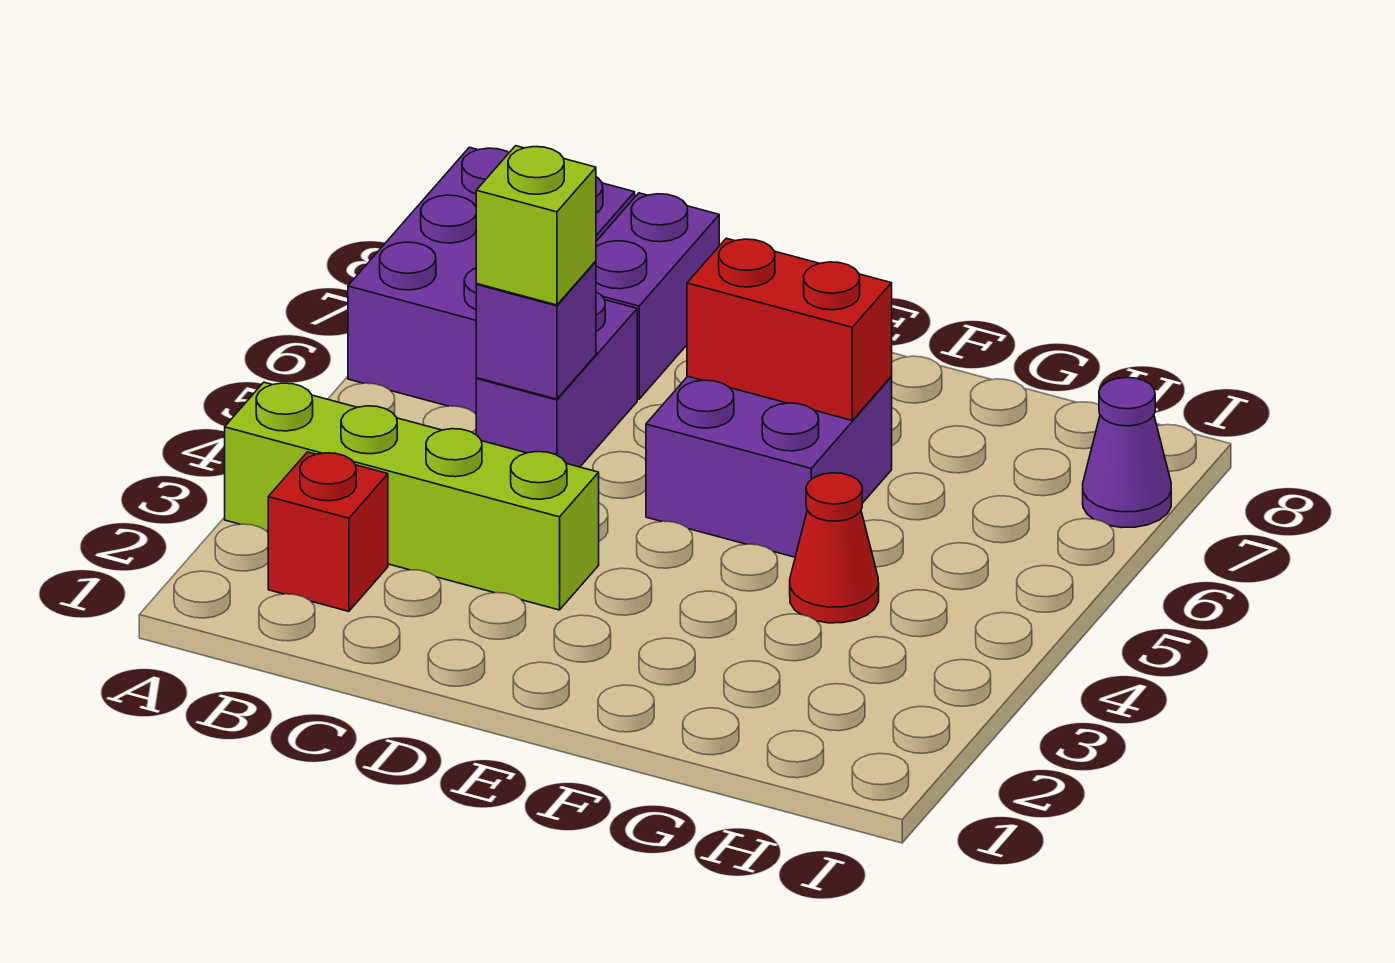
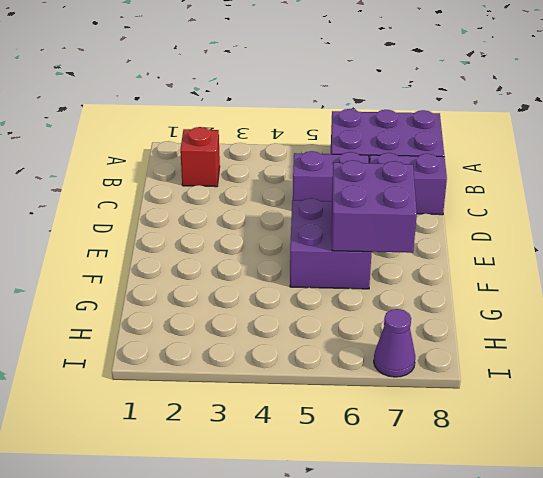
purple brick E6:F7 level 2 -> red brick E6:F6 level 2
none -> lime brick A3:D3 level 1
none -> red cone G4 level 1

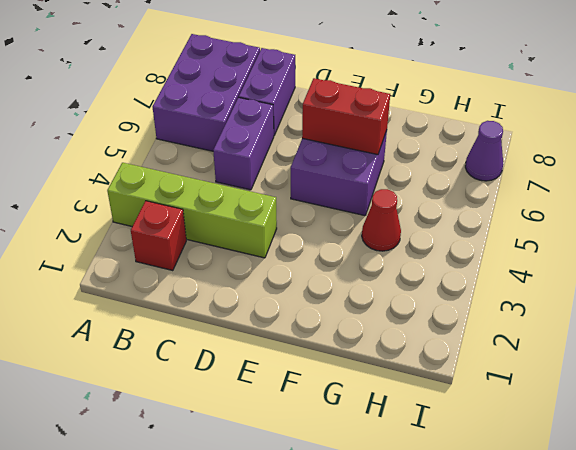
none -> purple brick C5 level 2
none -> lime brick C5 level 3

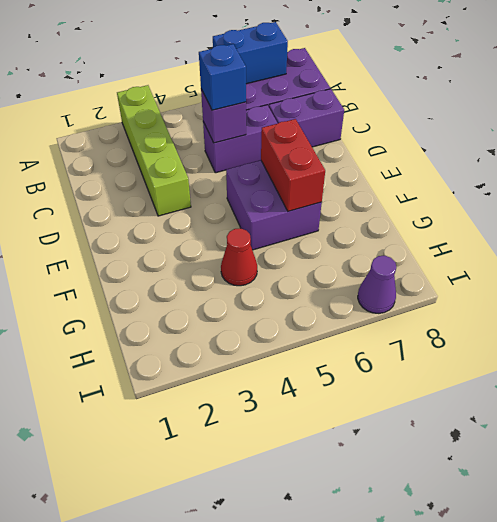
blue brick A6:A7 level 2 -> none
blue brick C5 level 3 -> lime brick C5 level 3
none -> red brick B2 level 1

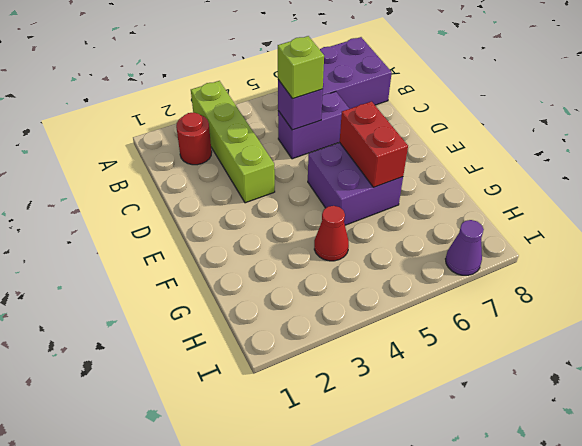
red round brick B2 level 1 -> red brick B2 level 1
none -> purple brick C7:C8 level 1

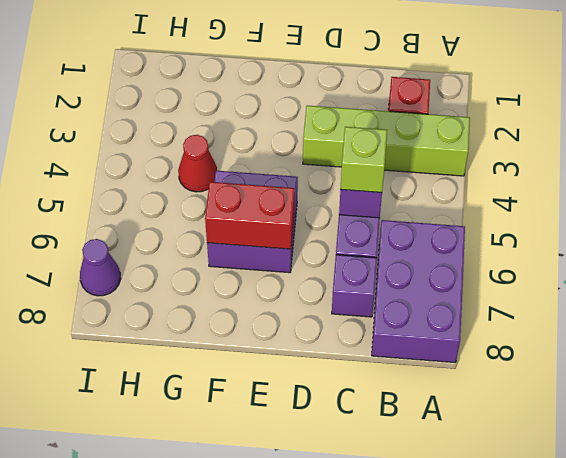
purple brick C7 level 1 -> purple brick C7:C8 level 1

